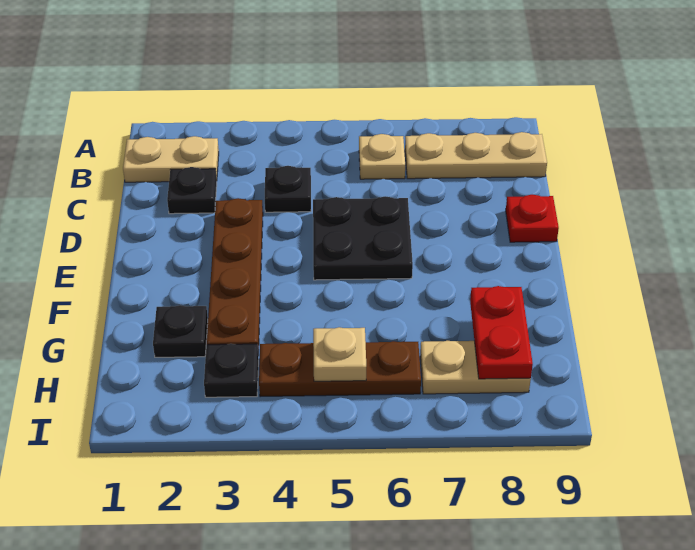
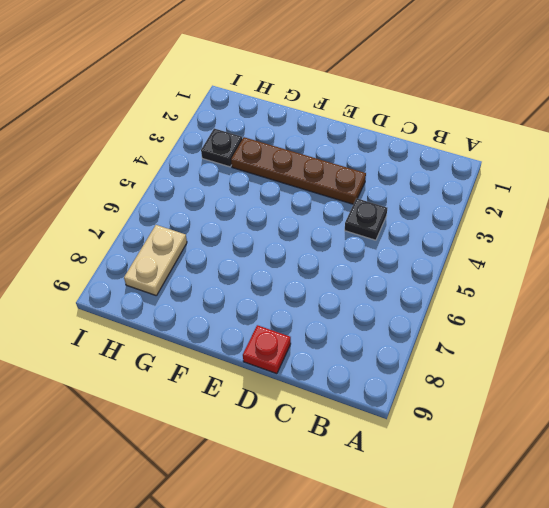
none -> tan plate B1:B2 level 1
none -> tan plate B6 level 1
none -> tan plate B7:B9 level 1

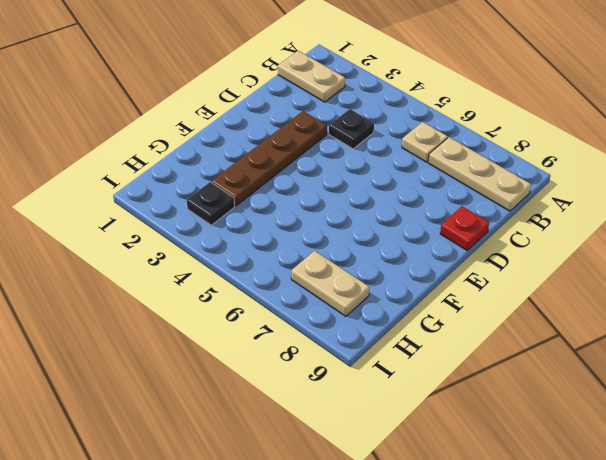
none -> black plate C2 level 1
none -> black plate D5:E6 level 1
none -> black plate G2 level 1

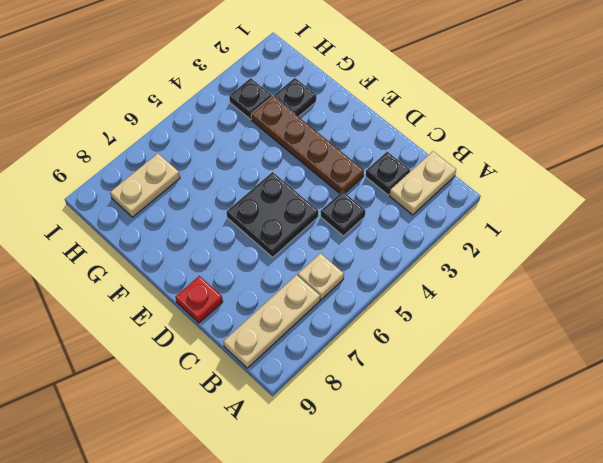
none -> brown plate H4:H6 level 1
none -> red plate G8:H8 level 2
none -> tan plate H5 level 2

